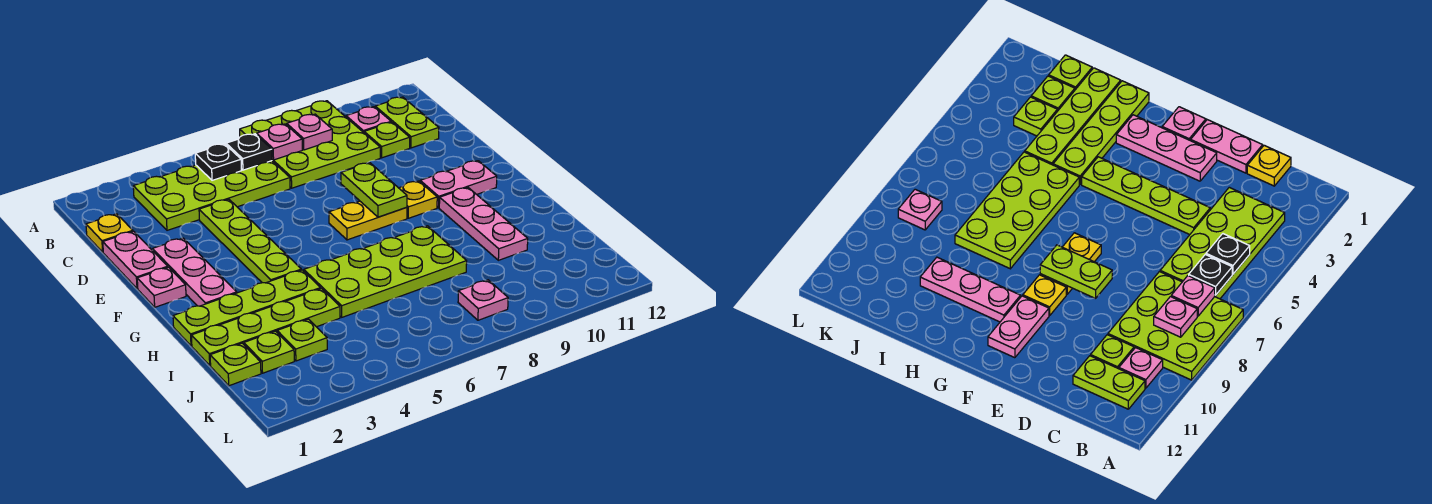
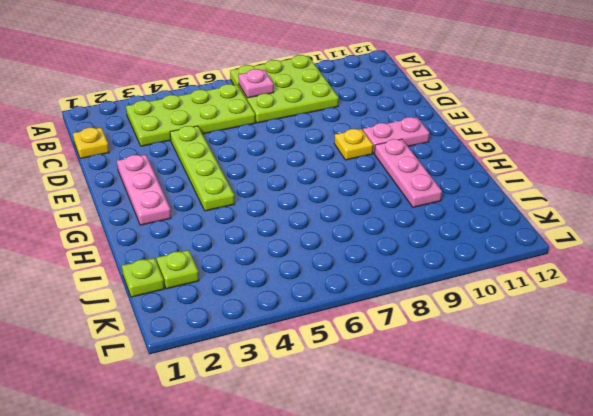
none -> pink plate B10 level 1
none -> lime plate B11:C11 level 1
none -> lime plate C10 level 1

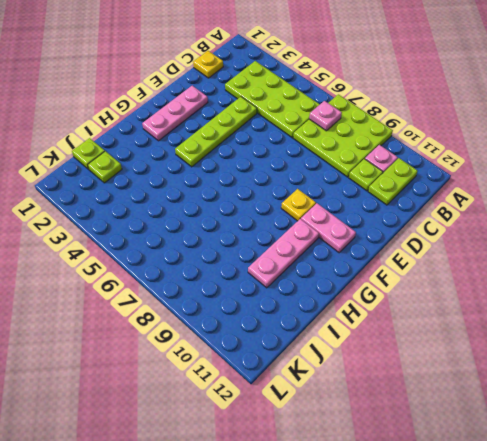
none -> pink plate D1:E1 level 1
none -> pink plate F1 level 1
none -> yellow plate F7:F8 level 1

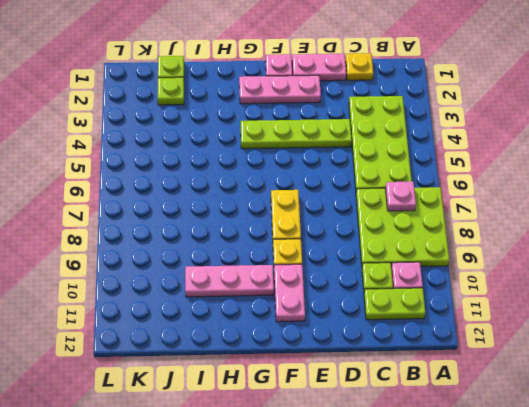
none -> lime plate H1:H4 level 1
none -> lime plate H5:I8 level 1
none -> lime plate I1:I4 level 1

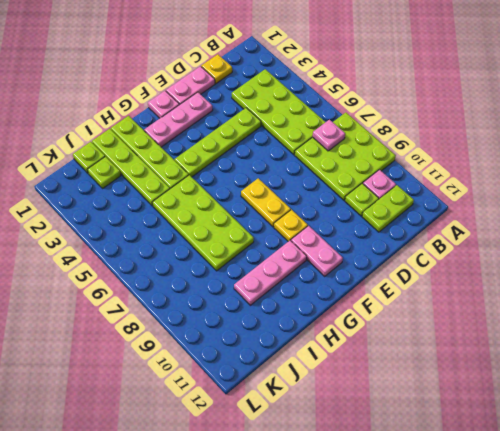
none -> lime plate J3 level 1
none -> pink plate K8 level 1
none -> black plate B5 level 2

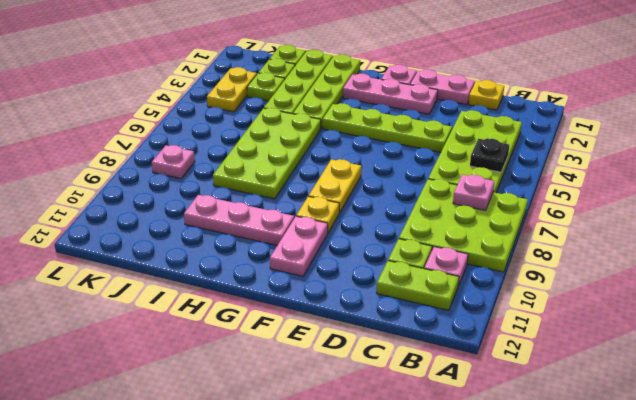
yellow plate K3:K4 level 1 -> none
none -> black plate B6 level 2
none -> pink plate B8 level 2
none -> lime plate E8:F8 level 2

